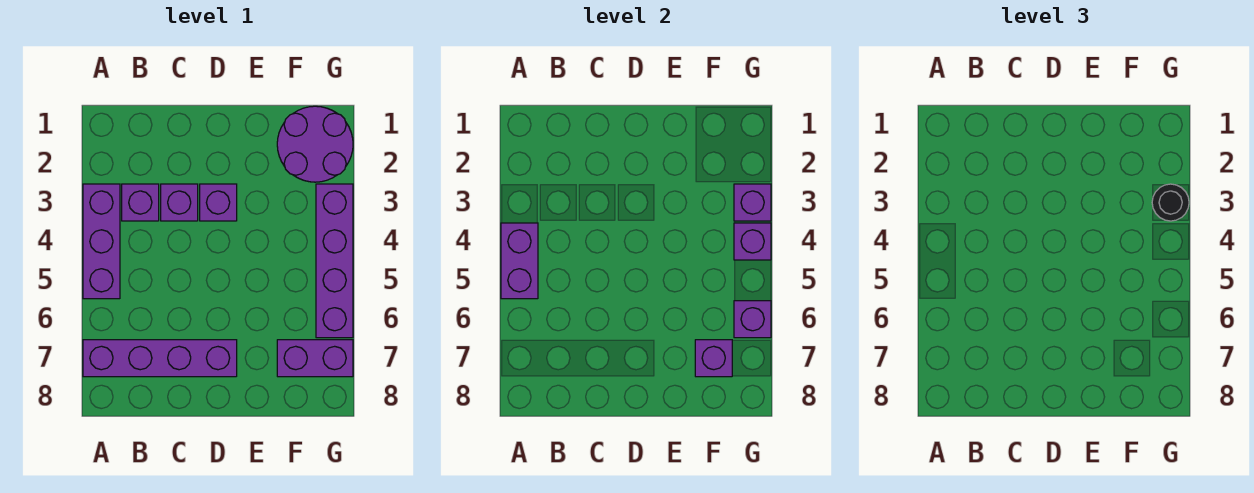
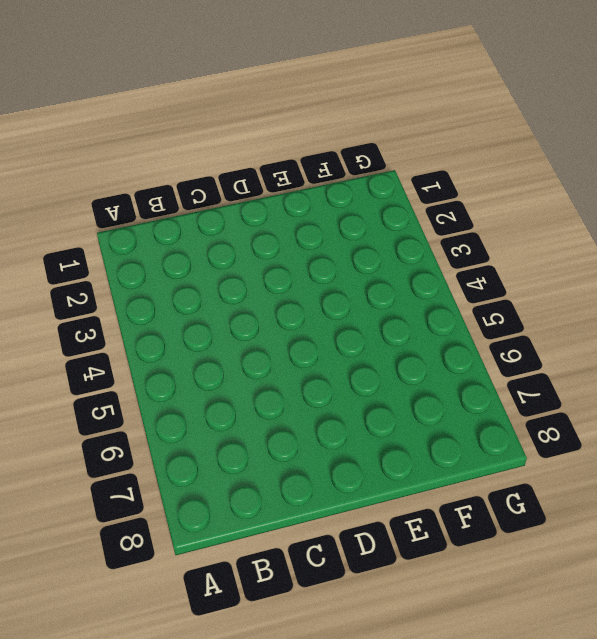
none -> purple brick A3:A5 level 1
none -> purple brick A7:D7 level 1
none -> purple brick B3 level 1

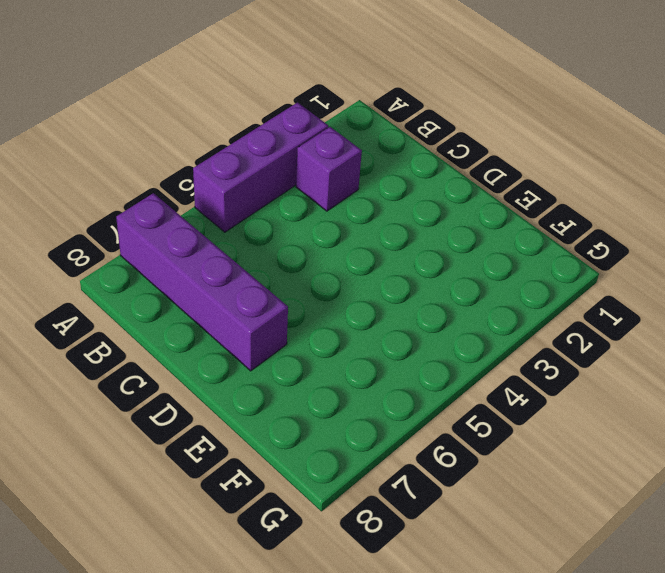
none -> purple brick C3 level 1
none -> purple brick D3 level 1
none -> purple round brick F1:G2 level 1

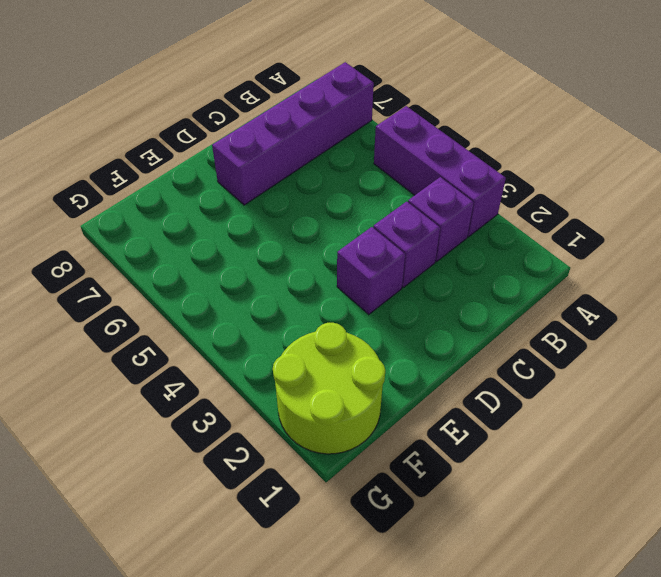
lime round brick F1:G2 level 1 -> purple round brick F1:G2 level 1
none -> purple brick F7:G7 level 1
none -> purple brick G3:G6 level 1
none -> purple brick A4:A5 level 2

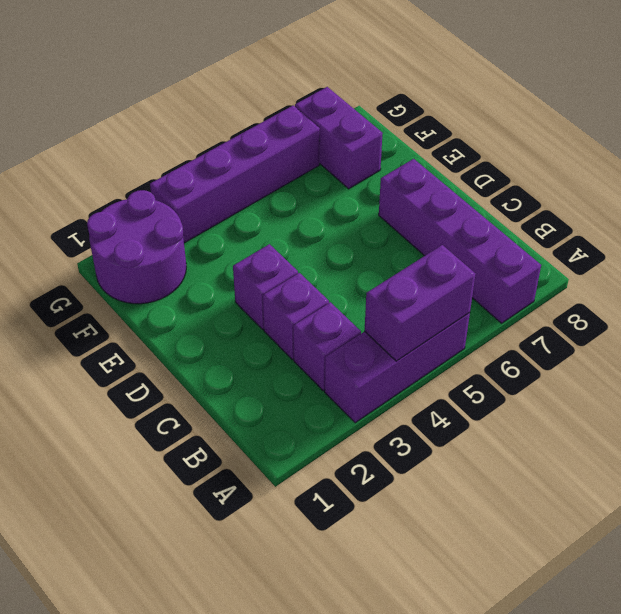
none -> purple brick F7 level 2
none -> purple brick G3 level 2
none -> purple brick G4 level 2

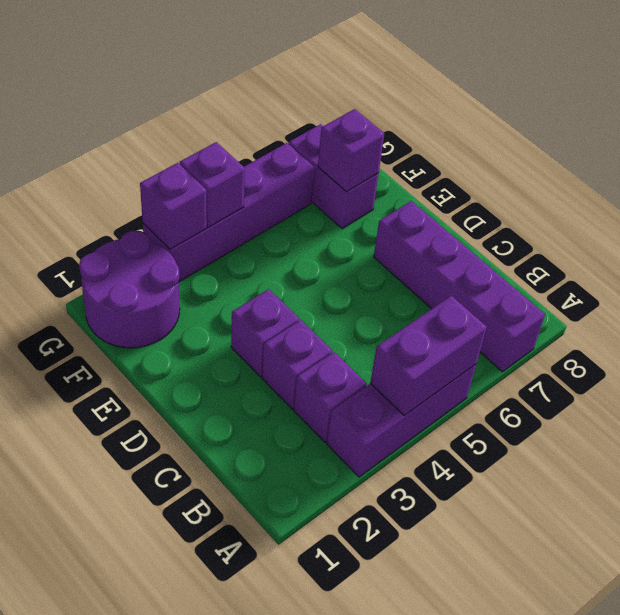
none -> purple brick G6 level 2
none -> black round brick G3 level 3

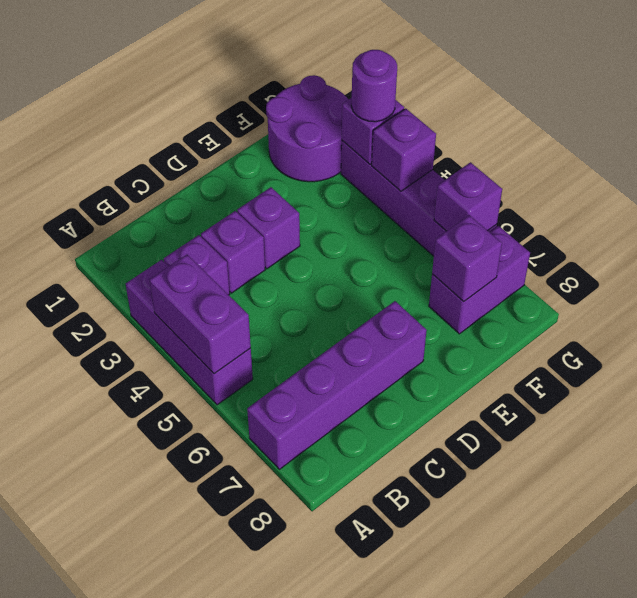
purple round brick G3 level 3 -> black round brick G3 level 3

